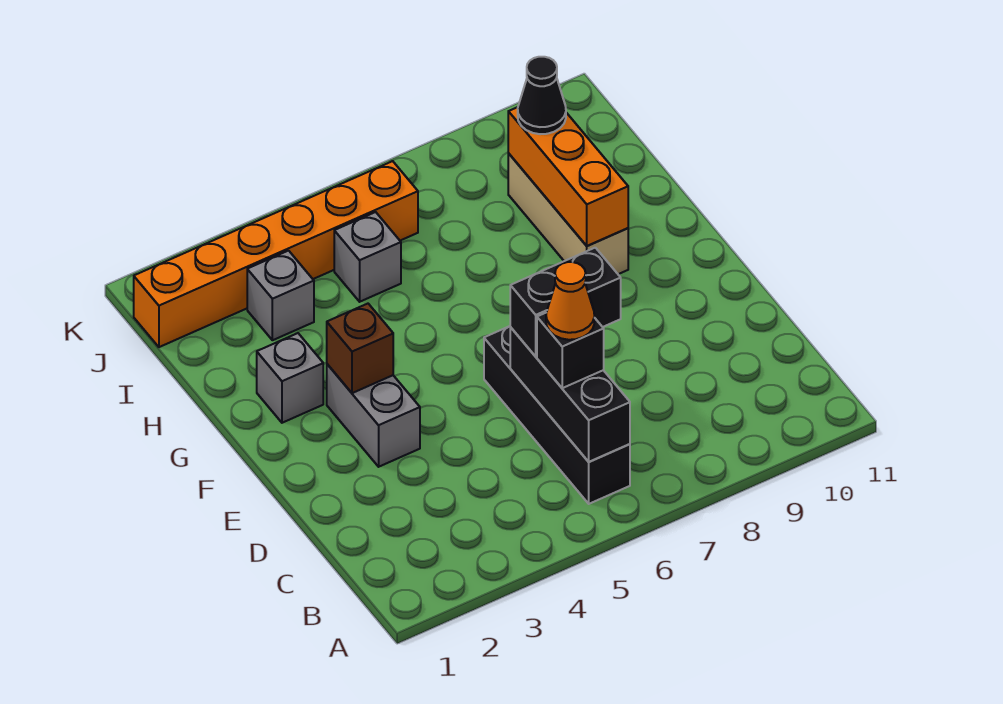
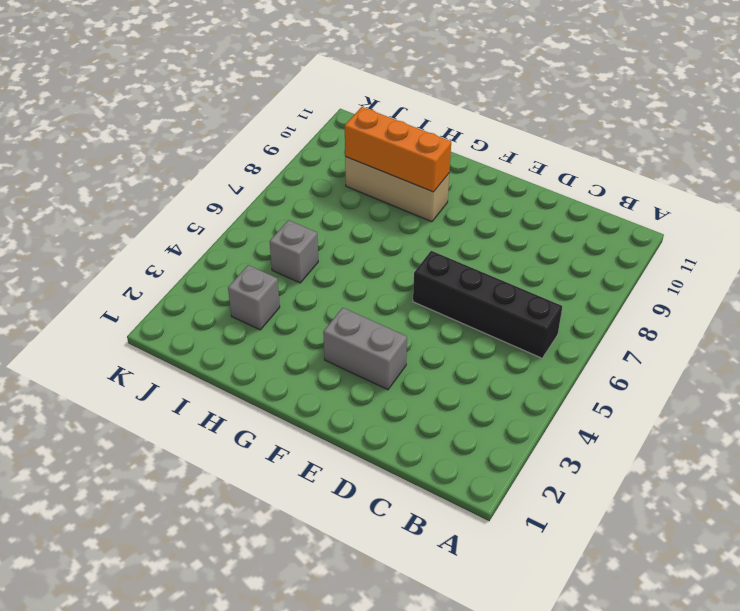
none -> grey brick G2 level 1
none -> orange brick J1:J6 level 1
none -> black brick B6:D6 level 2

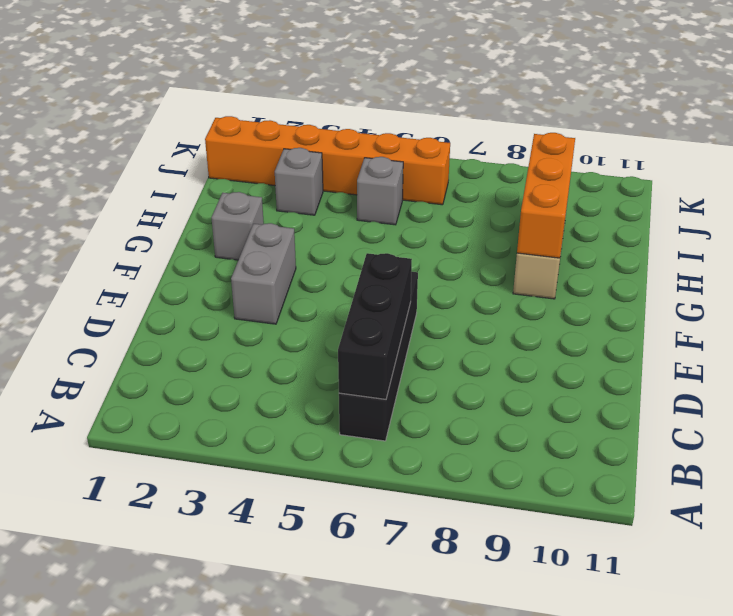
none -> brown brick F3 level 2
none -> black brick C6 level 3
none -> black brick D6:D7 level 3

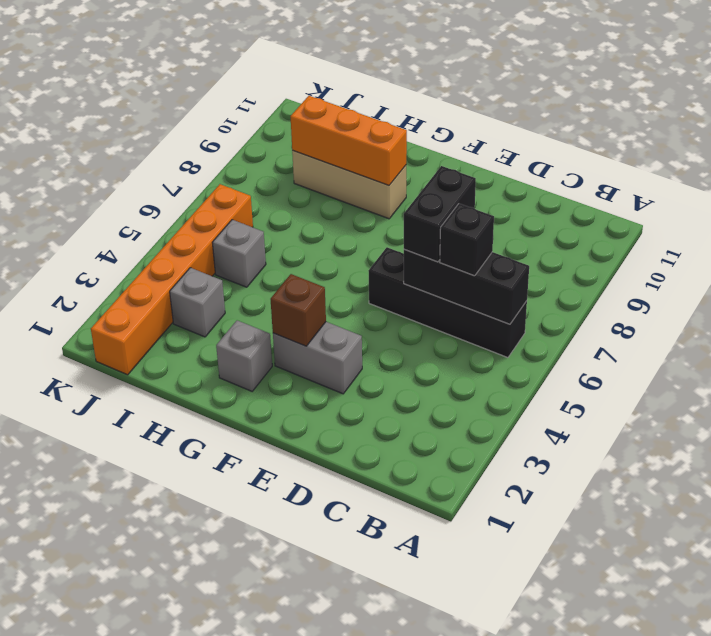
none -> black cone I9 level 3
none -> orange cone C6 level 4

